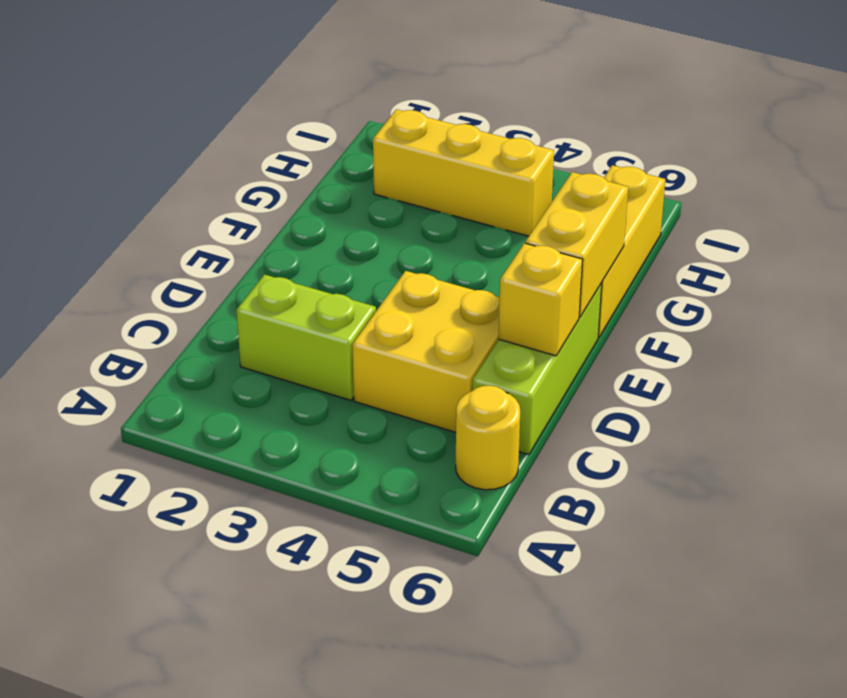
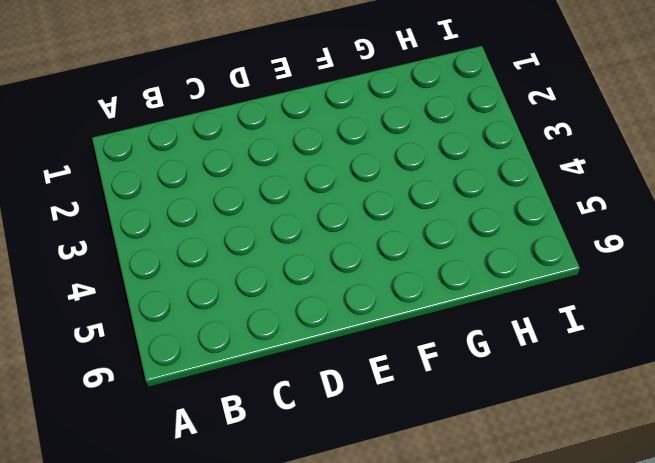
none -> yellow round brick B6 level 1
none -> lime brick C2:C3 level 1

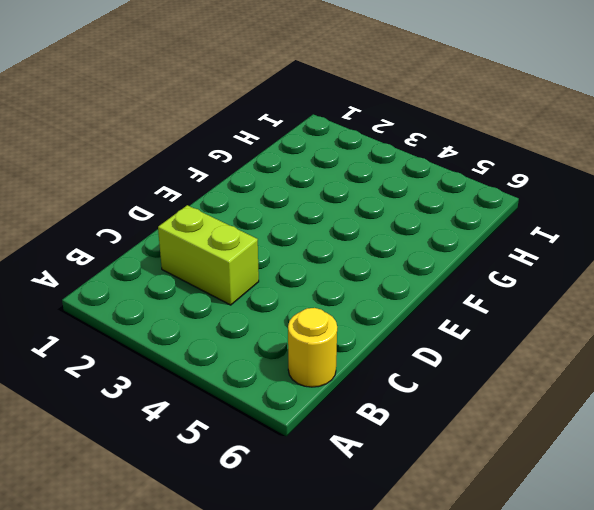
none -> yellow brick C4:D5 level 1
none -> lime brick C6:E6 level 1

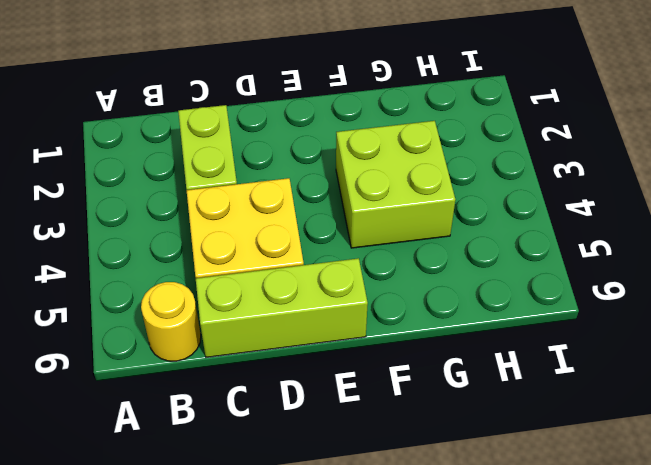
lime brick F3:G4 level 1 -> none
none -> yellow brick F6:H6 level 1
none -> yellow brick H2:H4 level 1

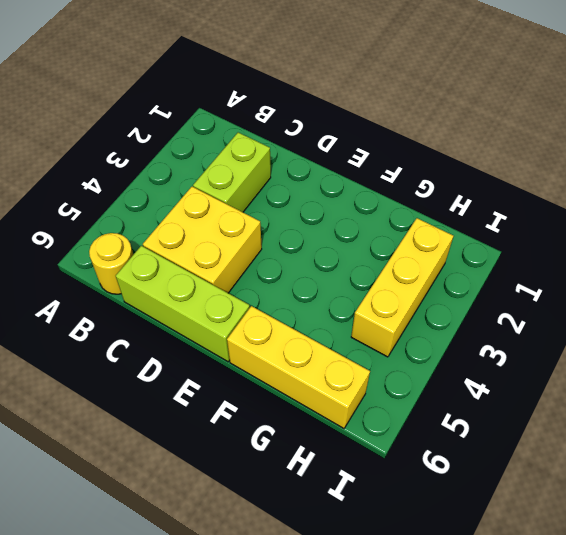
none -> yellow brick D6 level 2
none -> yellow brick E6:F6 level 2

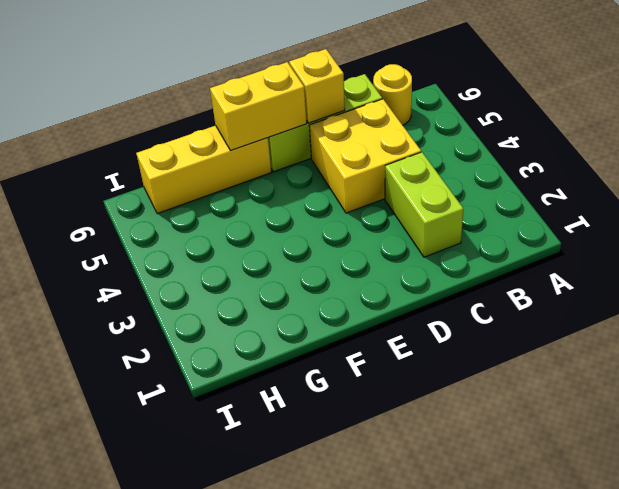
none -> yellow brick H2:H4 level 1

